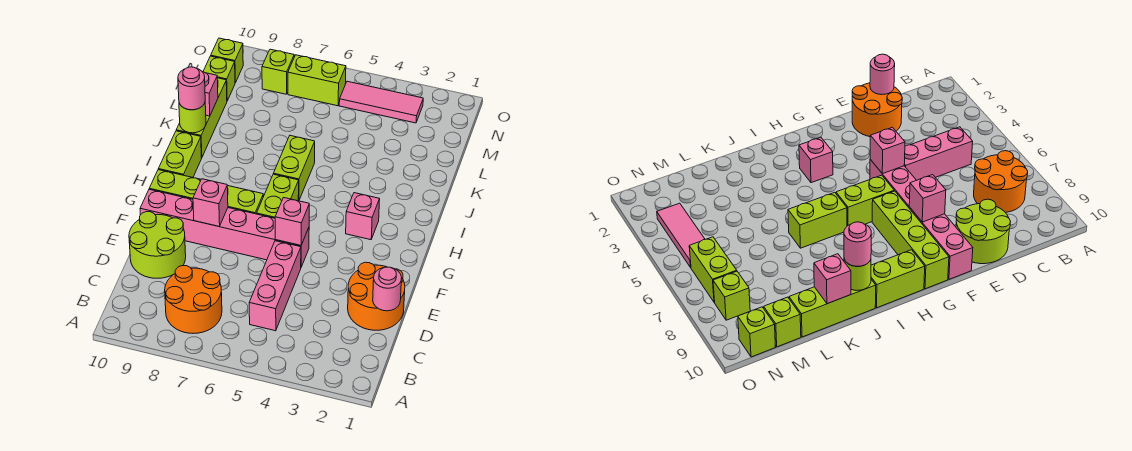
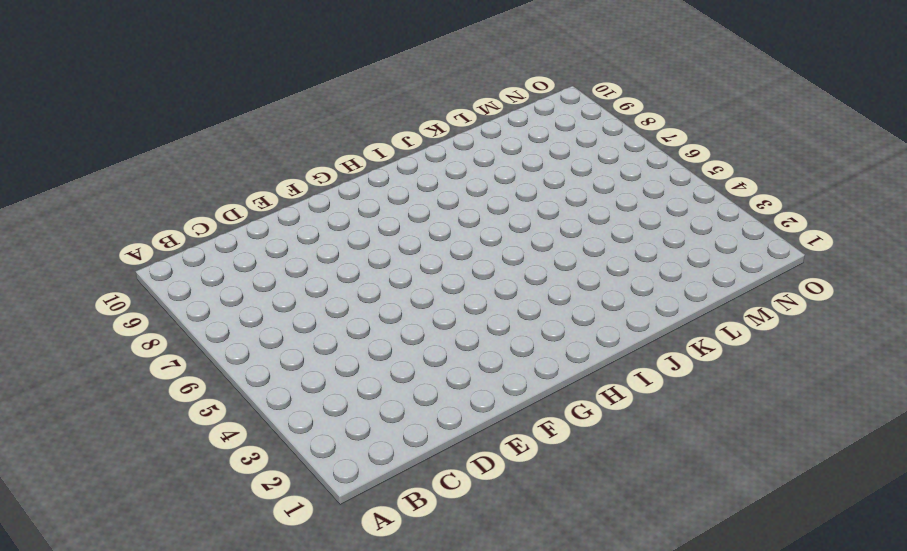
none -> orange round brick B7:C8 level 1
none -> pink brick C5:E5 level 1
none -> orange round brick D1:E2 level 1

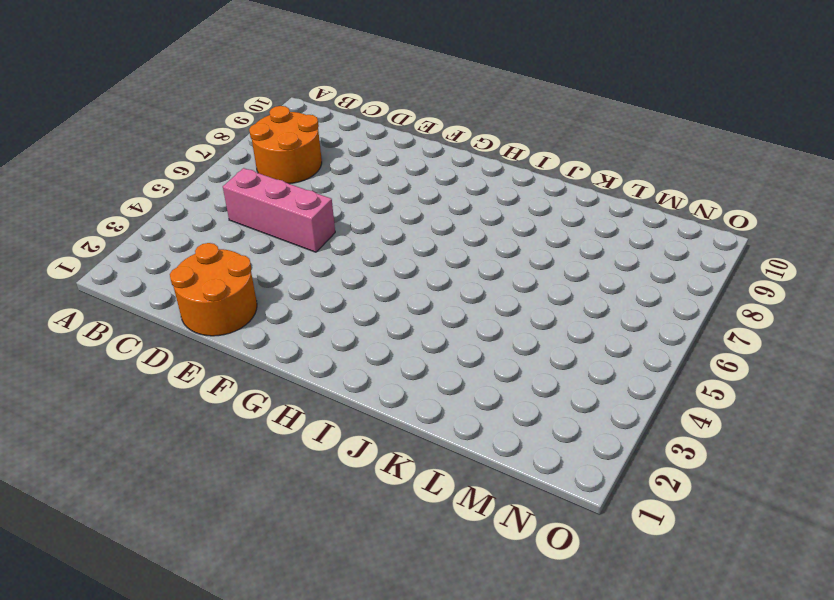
none -> lime round brick D9:E10 level 1
none -> pink brick F5:F10 level 1
none -> lime brick G6:H6 level 1

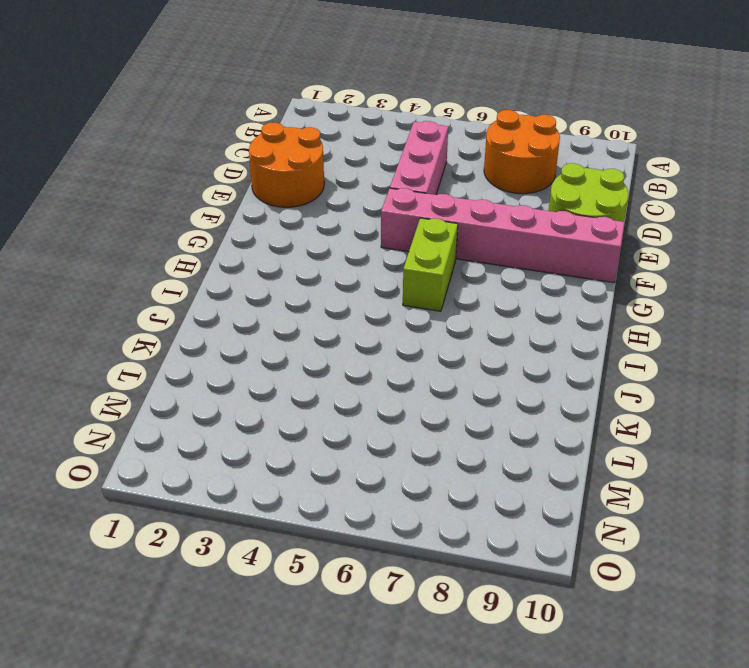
none -> lime brick G7:G10 level 1
none -> pink brick H3 level 1
none -> lime brick H10:I10 level 1

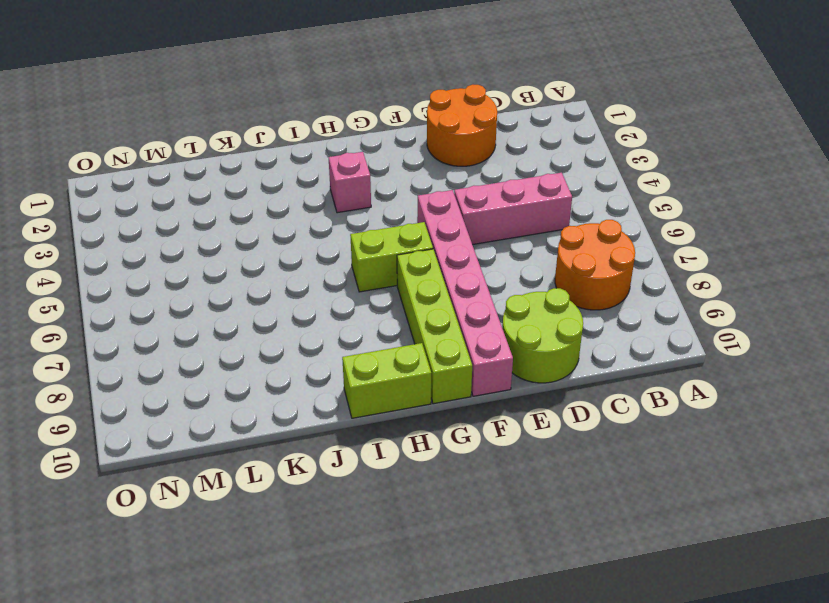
none -> lime brick I6:J6 level 1
none -> lime brick J10:L10 level 1
none -> lime brick M10 level 1

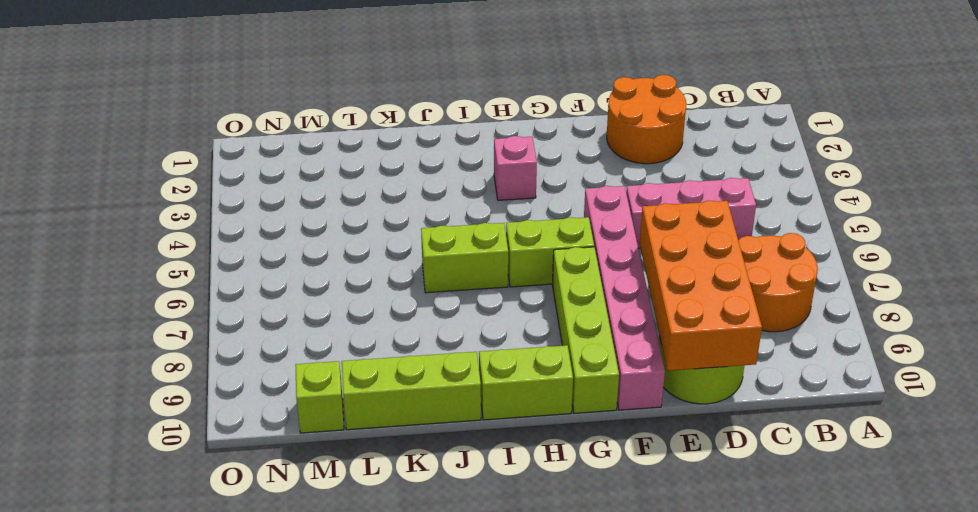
orange brick D7:E10 level 2 -> none
none -> pink tile N3:N5 level 1
none -> lime brick N6:N7 level 1
none -> lime brick N8 level 1

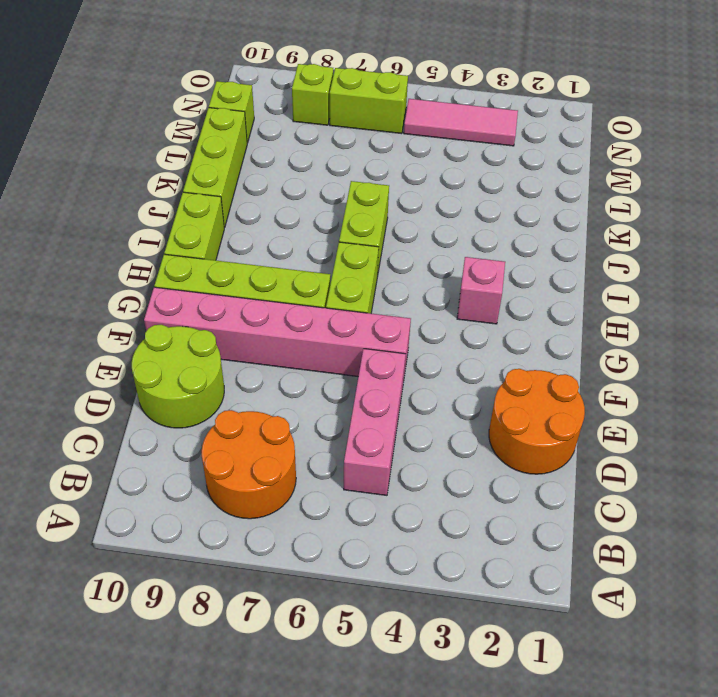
none -> lime brick N10 level 1
none -> pink round brick D1 level 2
none -> pink brick F5 level 2

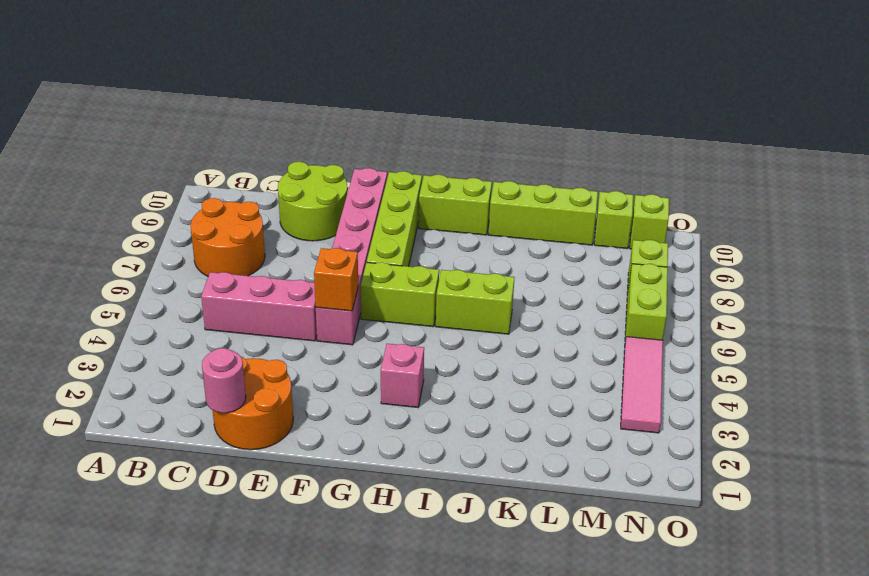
orange brick F5 level 2 -> pink brick F5 level 2
none -> pink brick F8 level 2
none -> lime round brick J10 level 2
none -> pink brick K10 level 2

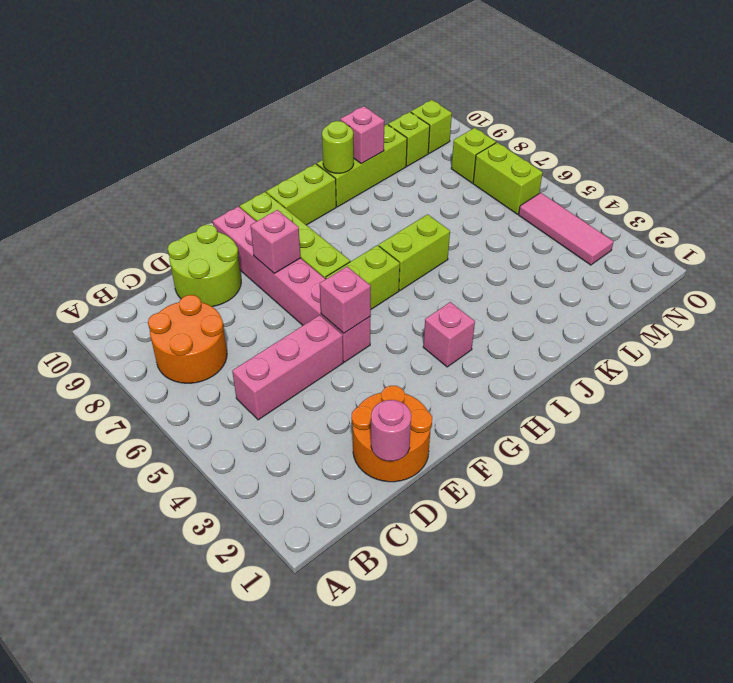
none -> pink round brick J10 level 3

